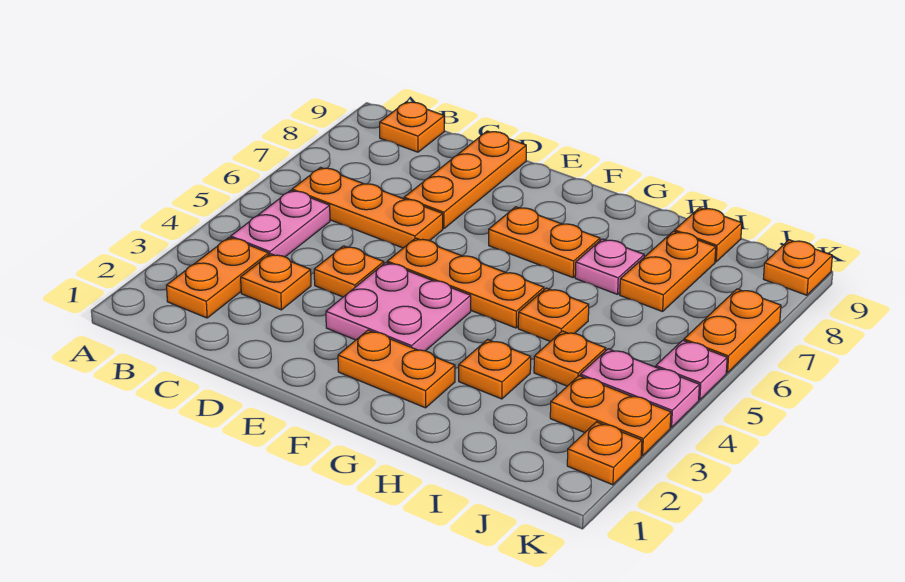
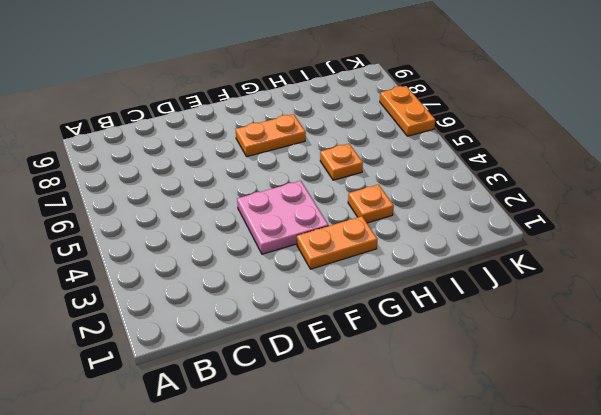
none -> orange plate B2:B3 level 1
none -> pink plate B4:B5 level 1
none -> orange plate B6:D6 level 1

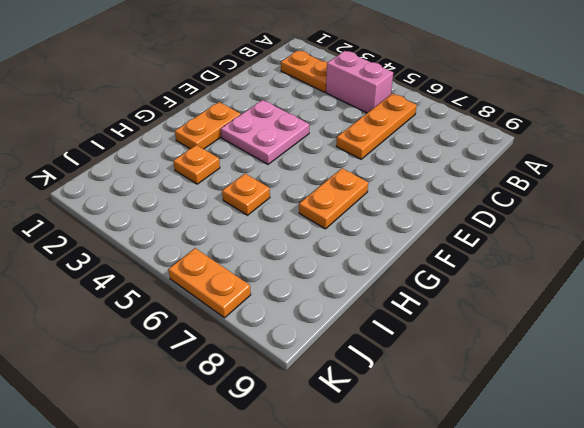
pink brick B4:B5 level 1 -> pink plate B4:B5 level 1
none -> orange plate B9 level 1
none -> orange plate C3 level 1
none -> orange plate D4 level 1

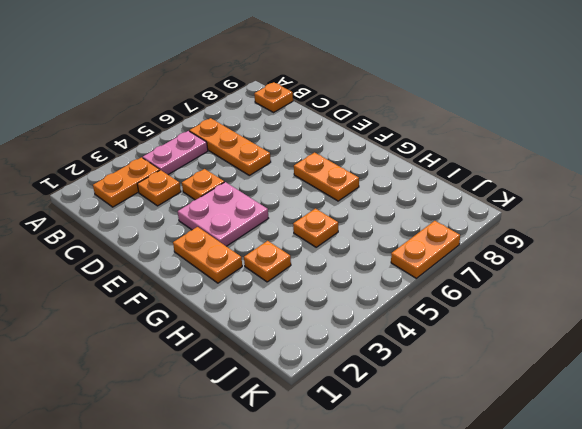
none -> orange plate D7:D9 level 1
none -> orange plate E5:G5 level 1
none -> pink plate H7 level 1

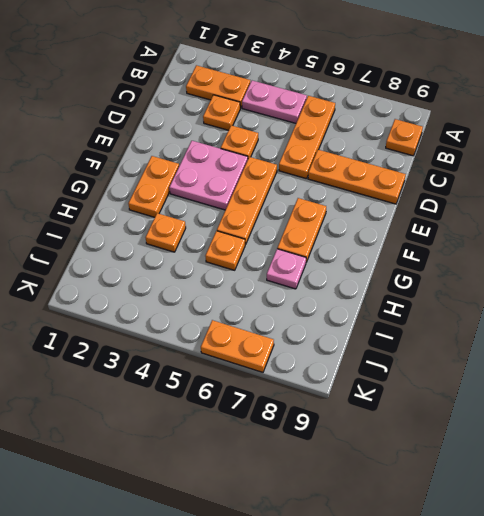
none -> orange plate I4 level 1
none -> orange plate I7:I8 level 1
none -> orange plate I9 level 1

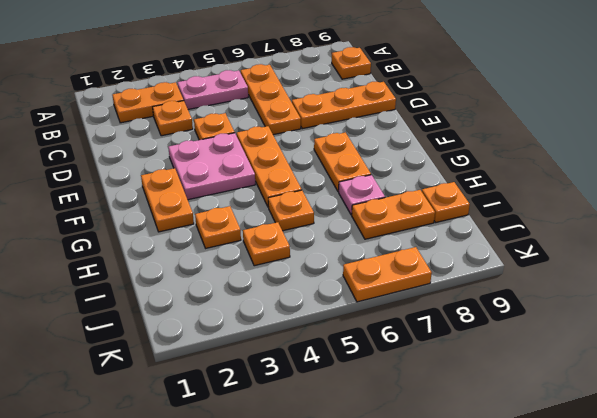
none -> orange plate J3:K3 level 1
none -> pink plate J4:K4 level 1
none -> orange plate K2 level 1

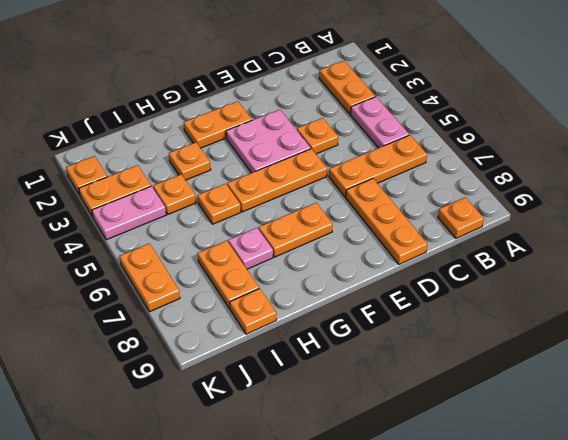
none -> orange plate C3 level 1
none -> pink plate K5 level 1
none -> orange plate K9 level 1

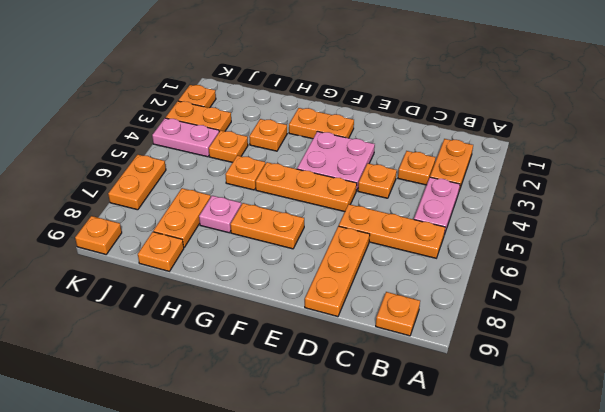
none -> pink plate K5 level 1

